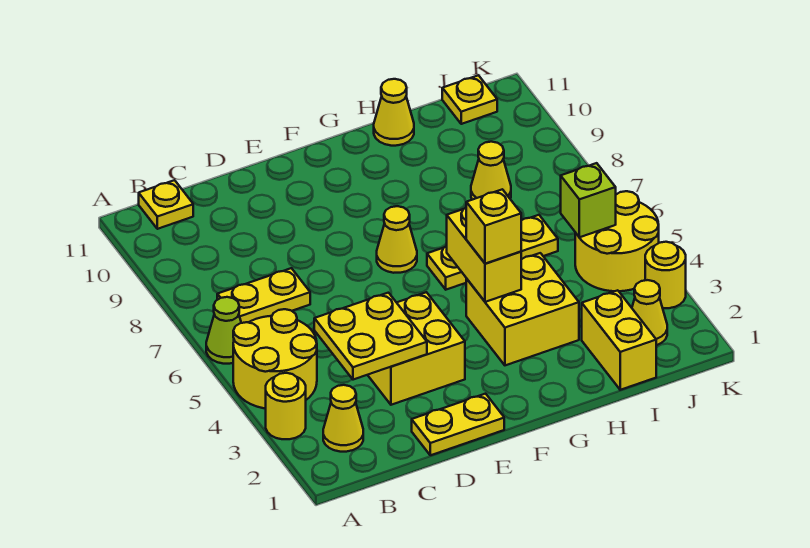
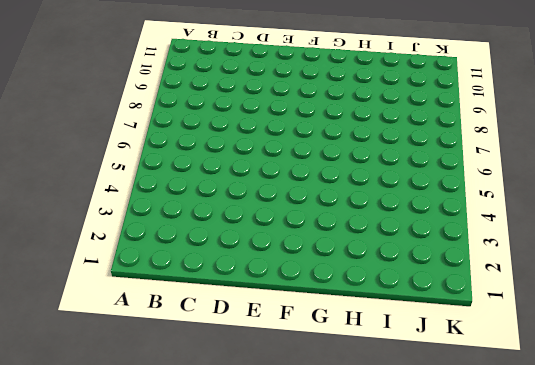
none -> yellow round brick A3 level 1
none -> yellow round brick A4:B5 level 1
none -> lime cone A6 level 1

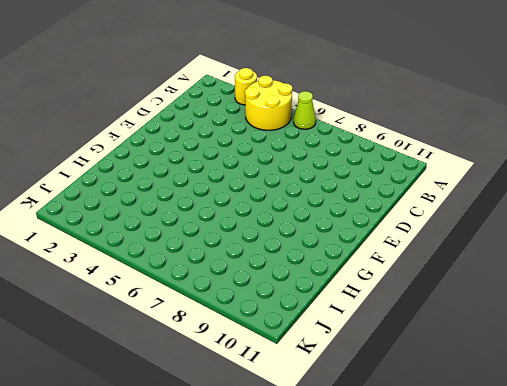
none -> yellow cone B2 level 1
none -> yellow plate B7:C7 level 1
none -> yellow plate B11 level 1

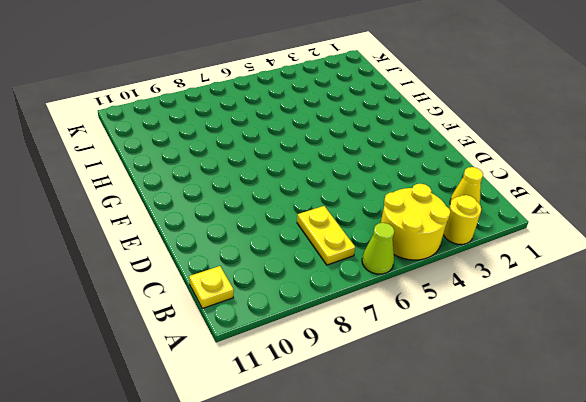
none -> yellow plate D1:E1 level 1
none -> yellow brick D3:E4 level 1
none -> yellow cone F7 level 1

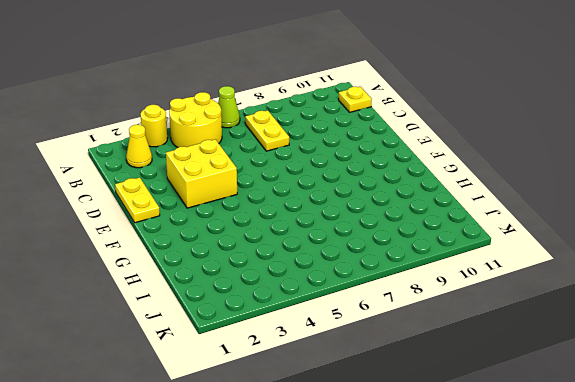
none -> yellow cone F7 level 1
none -> yellow brick G3:H4 level 1
none -> yellow plate G6:I6 level 1

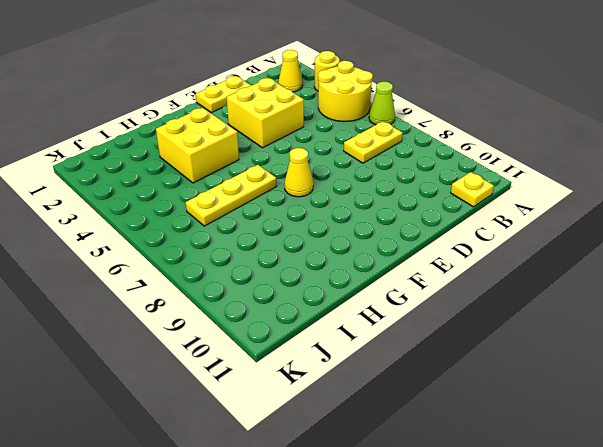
none -> yellow cone H11 level 1
none -> yellow brick I1:I2 level 1
none -> yellow cone I8 level 1

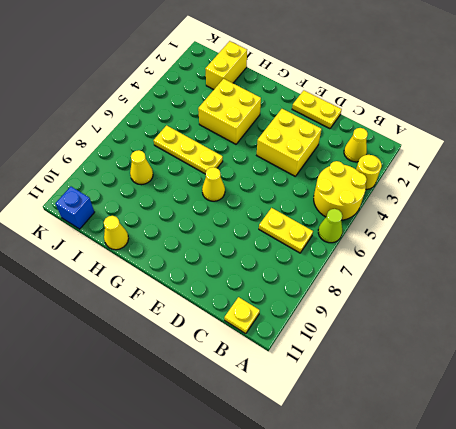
blue brick J11 level 1 -> yellow plate J11 level 1
none -> yellow cone J2 level 1
none -> yellow round brick J4:K5 level 1
none -> yellow round brick K3 level 1

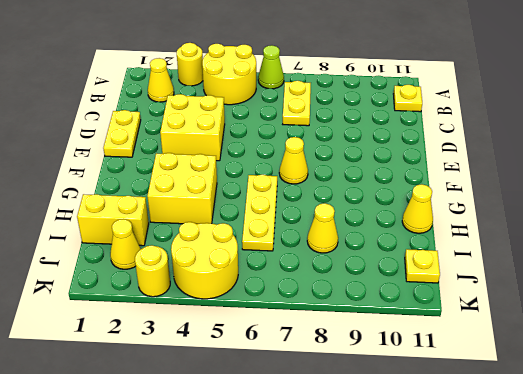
none -> yellow plate C3:D4 level 2
none -> yellow brick G4:G5 level 2
none -> lime brick J5 level 2

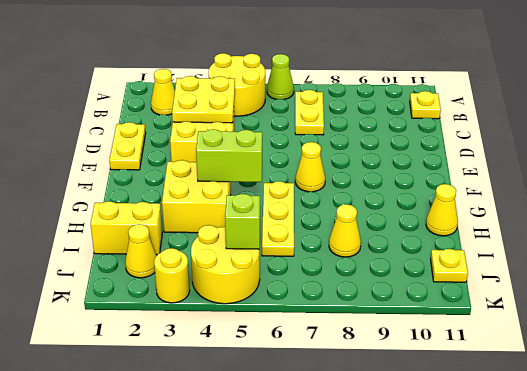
lime brick G4:G5 level 2 -> yellow brick G4:G5 level 2
none -> yellow round brick A3 level 1
none -> yellow brick G4 level 3

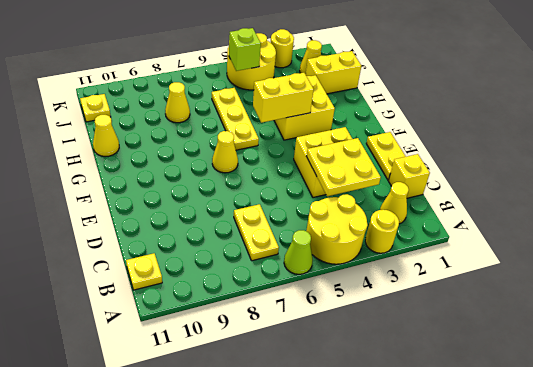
yellow brick C1 level 1 -> yellow brick G4 level 3

